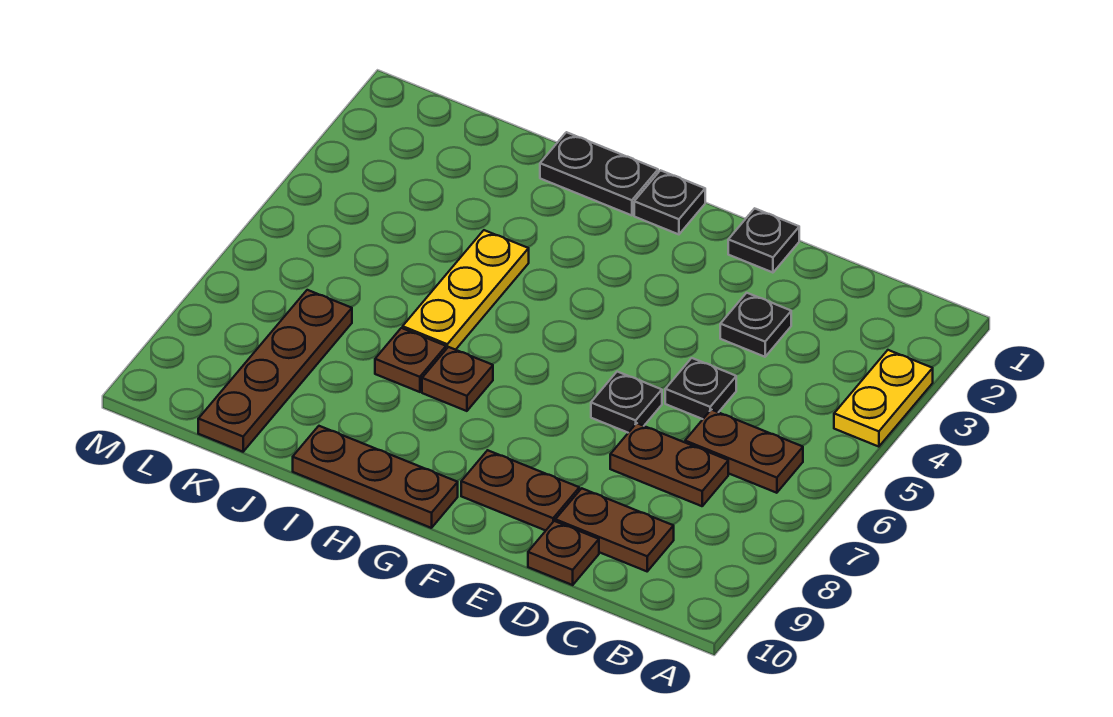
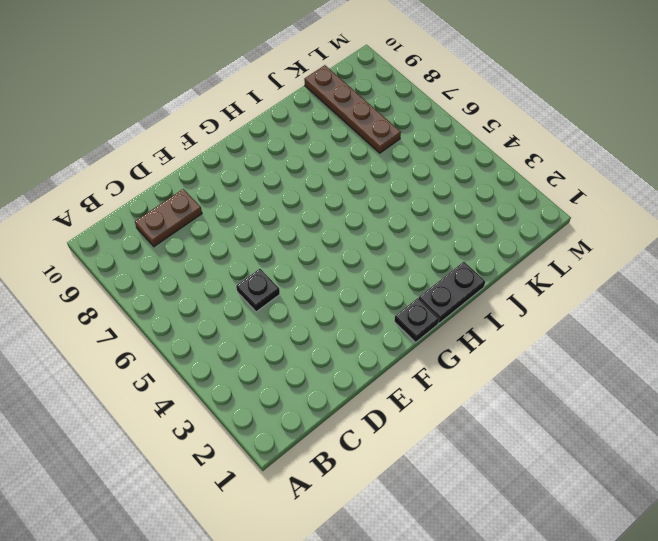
none -> yellow plate A3:A4 level 1
none -> brown plate B6:C6 level 1
none -> brown plate C7:D7 level 1

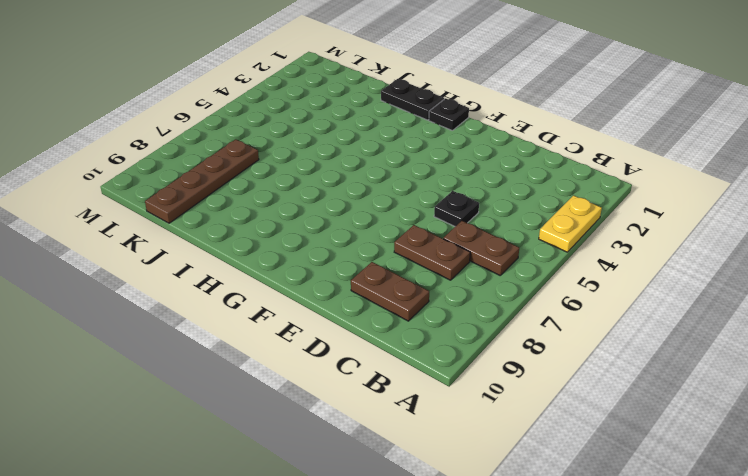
none -> black plate D3 level 1
none -> brown plate D10 level 1
none -> black plate E1 level 1

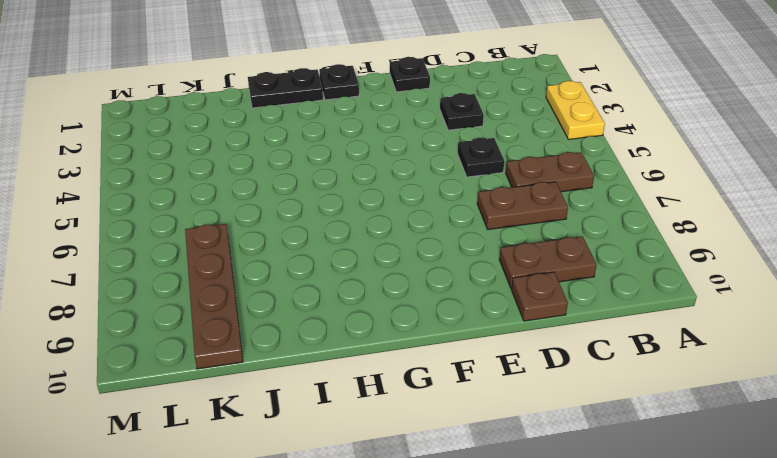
none -> black plate E6 level 1
none -> brown plate E9:F9 level 1
none -> brown plate G10:I10 level 1

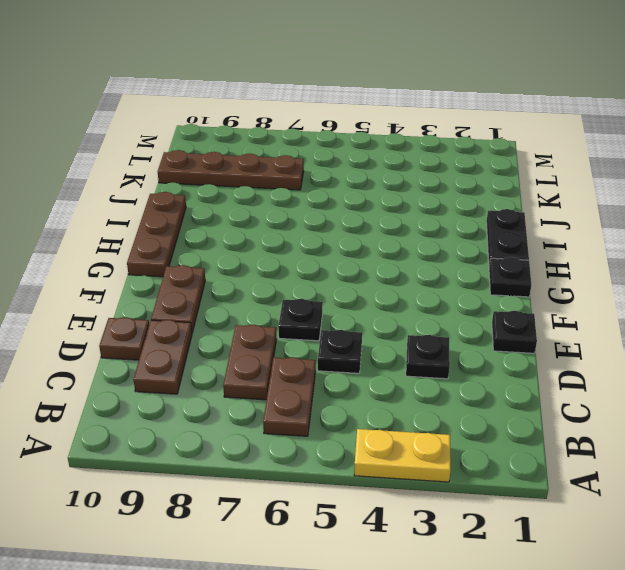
none -> brown plate H7 level 1
none -> yellow plate I4:I6 level 1
none -> brown plate I7 level 1

